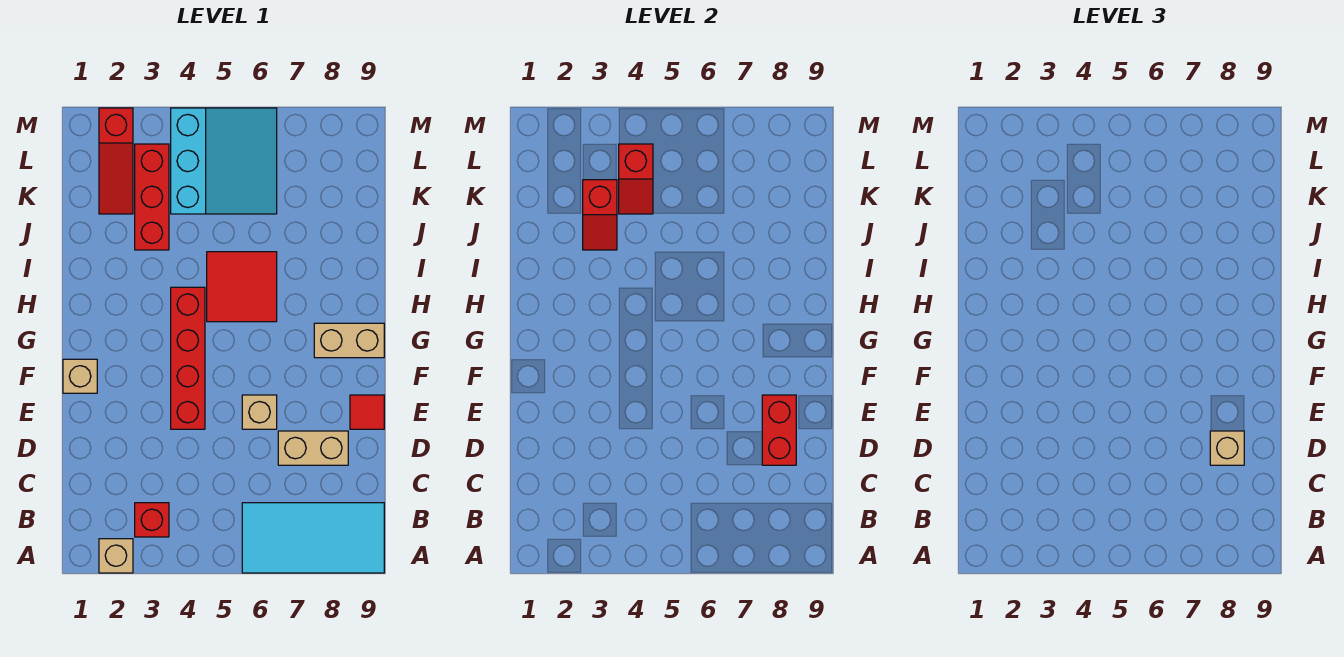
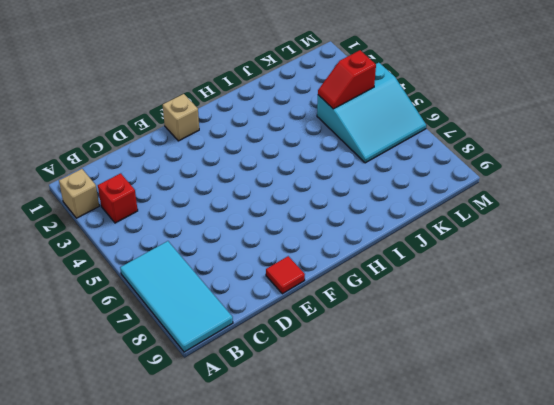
none -> tan brick D7:D8 level 1
none -> red brick E4:H4 level 1
none -> tan brick E6 level 1

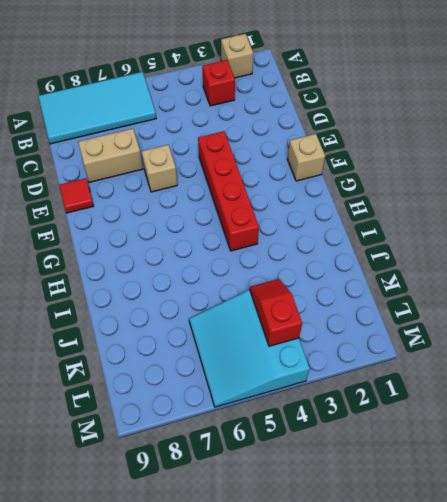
none -> tan brick G8:G9 level 1
none -> red tile H5:I6 level 1
none -> red brick J3:L3 level 1

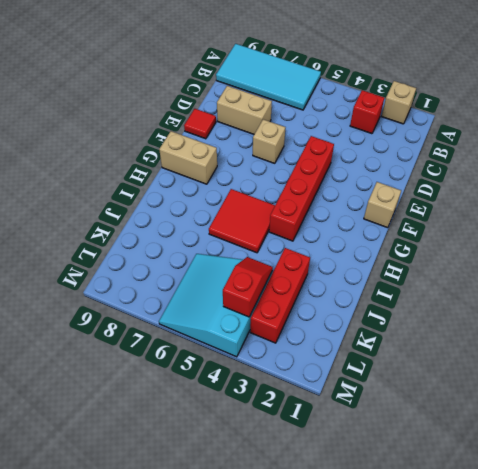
none -> red slope K2:M2 level 1 top M
none -> red brick D8:E8 level 2
none -> red slope J3:K3 level 2 top K

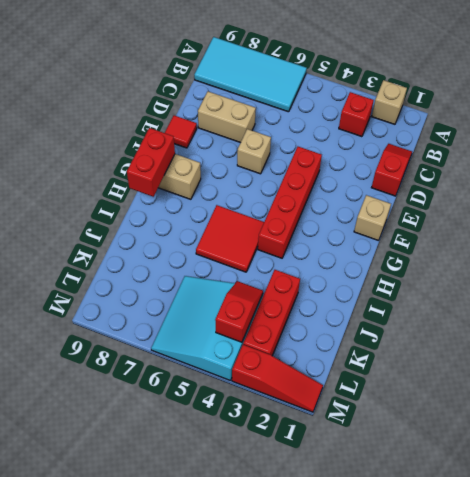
red slope C1:D1 level 1 top D -> red slope J3:K3 level 2 top K
red brick G9:H9 level 2 -> red brick D8:E8 level 2
red slope M1:M3 level 1 top 3 -> red slope K2:M2 level 1 top M
none -> tan brick D8 level 3

